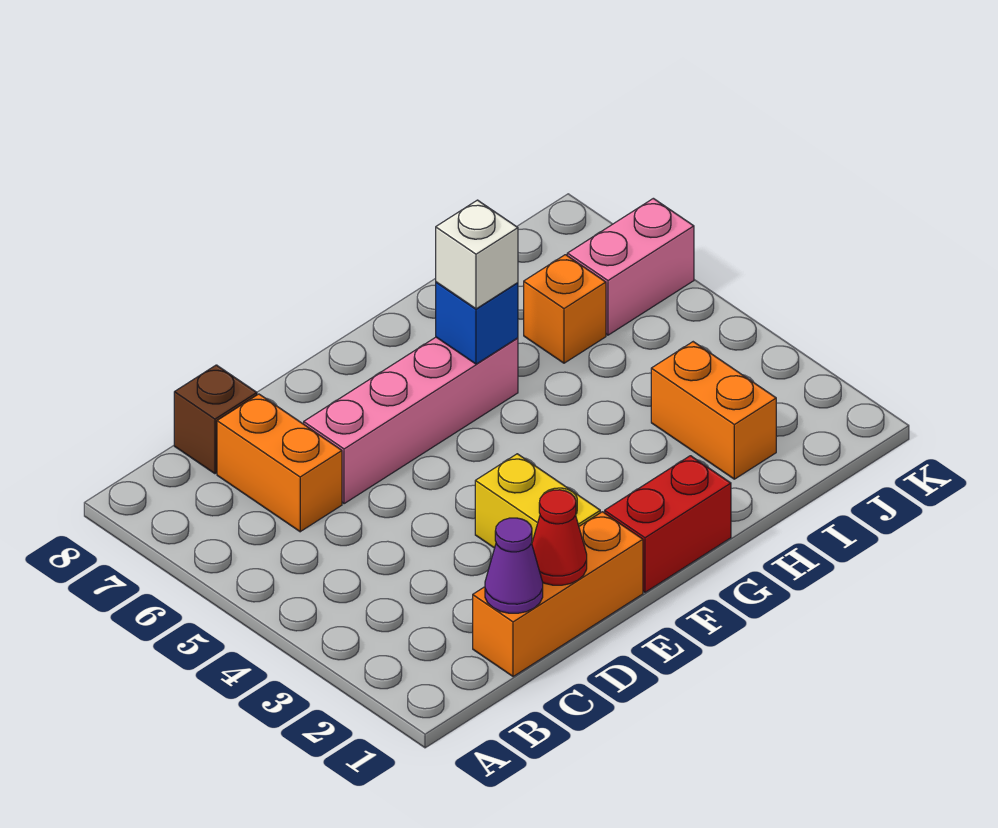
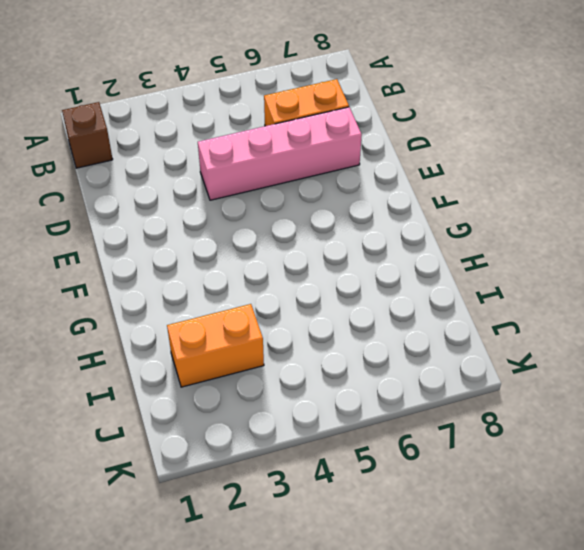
brown brick B1 level 1 -> brown brick C8 level 1
pink brick D4:D7 level 1 -> pink brick D6:G6 level 1
none -> orange brick C1:E1 level 1
none -> yellow brick E2:E3 level 1
none -> red brick F1:G1 level 1

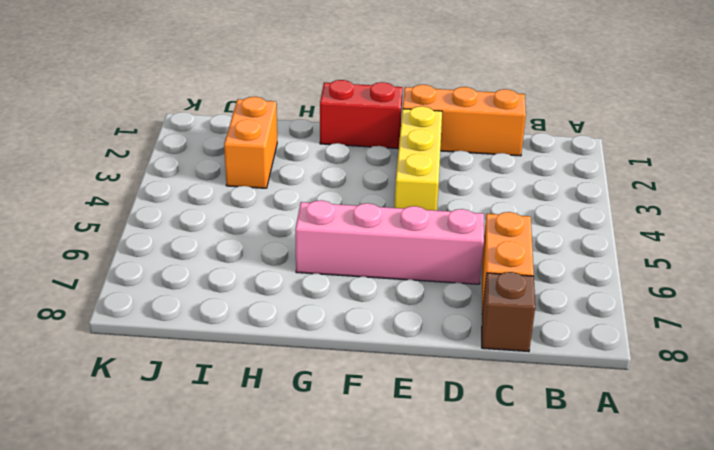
yellow brick E2:E4 level 1 -> yellow brick E2:E3 level 1
none -> orange brick I6 level 1
none -> pink brick J6:K6 level 1
none -> purple cone C1 level 2

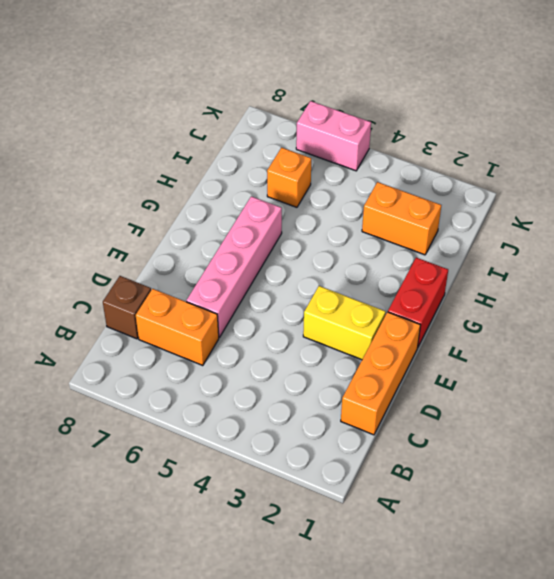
pink brick K5:K6 level 1 -> pink brick J6:K6 level 1
none -> purple cone C1 level 2
none -> red cone D1 level 2
none -> blue brick G6 level 2

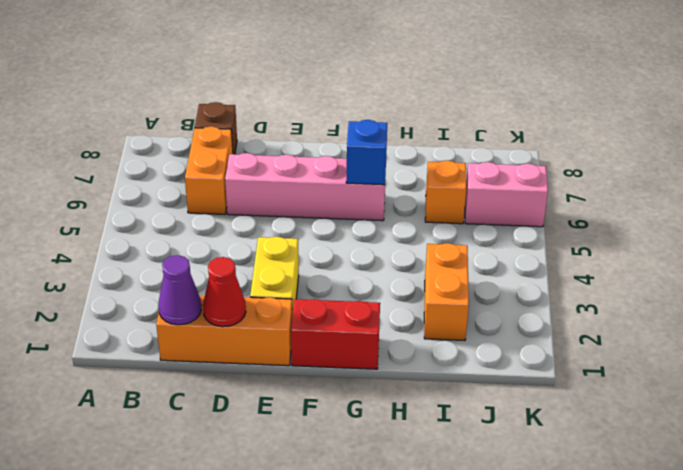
none -> white brick G6 level 3

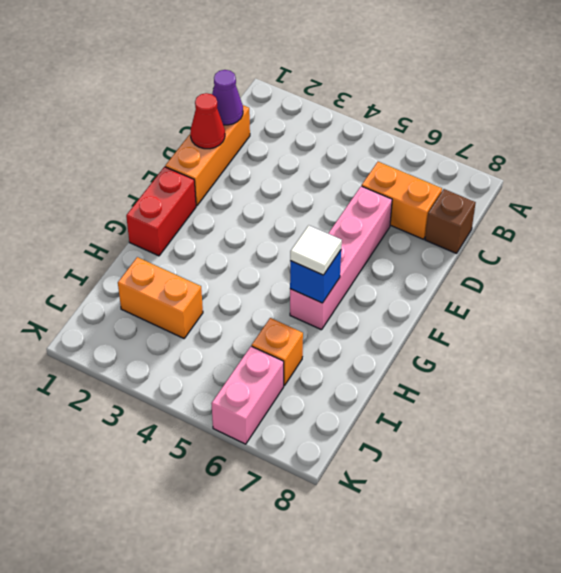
white tile G6 level 3 -> white brick G6 level 3
none -> yellow brick E2:E3 level 1

